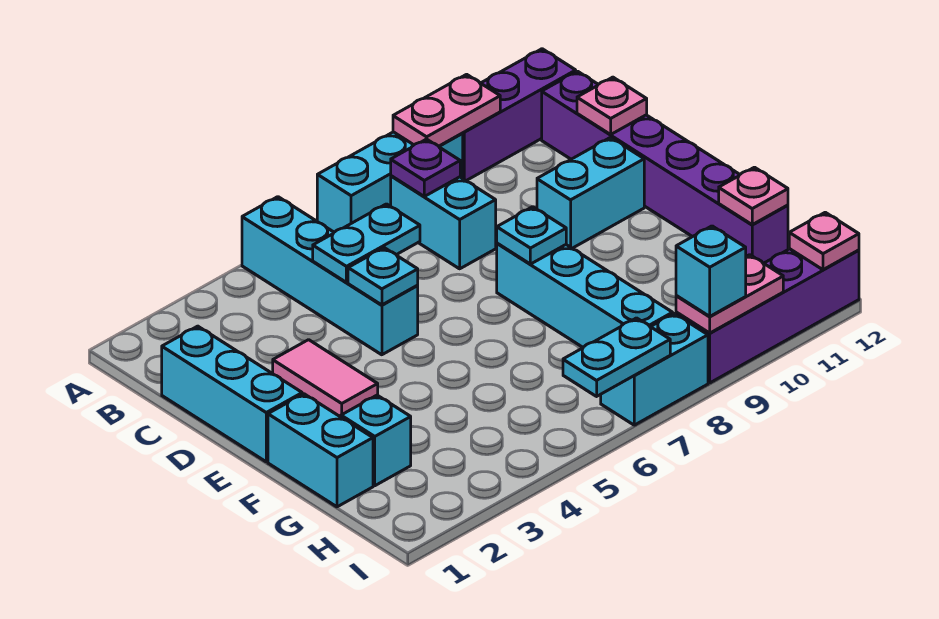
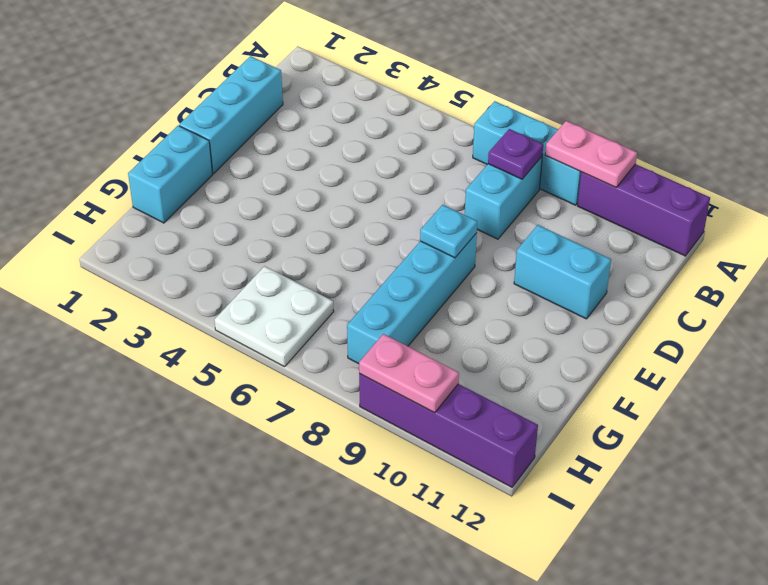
white plate H5:I6 level 1 -> none
none -> cyan brick A5:D5 level 1
none -> purple brick B12:G12 level 1
none -> pink tile D3:E3 level 1

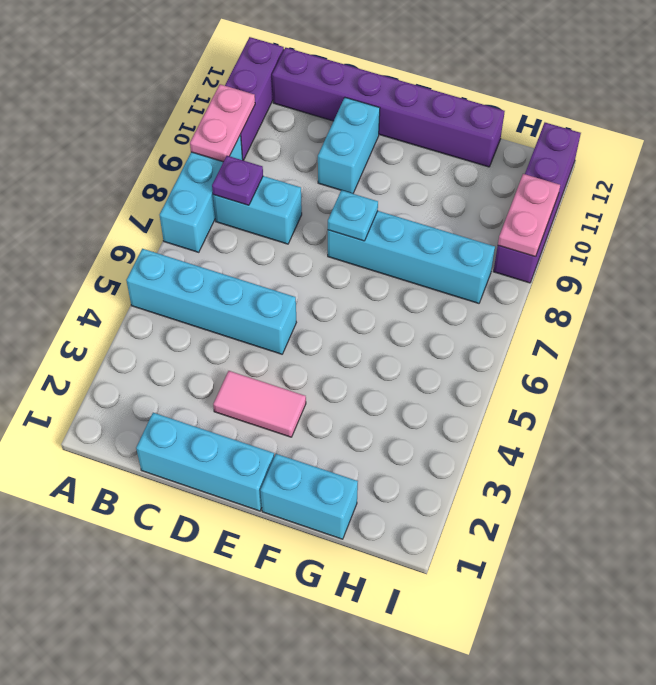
none -> cyan brick G2 level 1
none -> cyan brick I7:I8 level 1
none -> cyan plate C5:C6 level 2

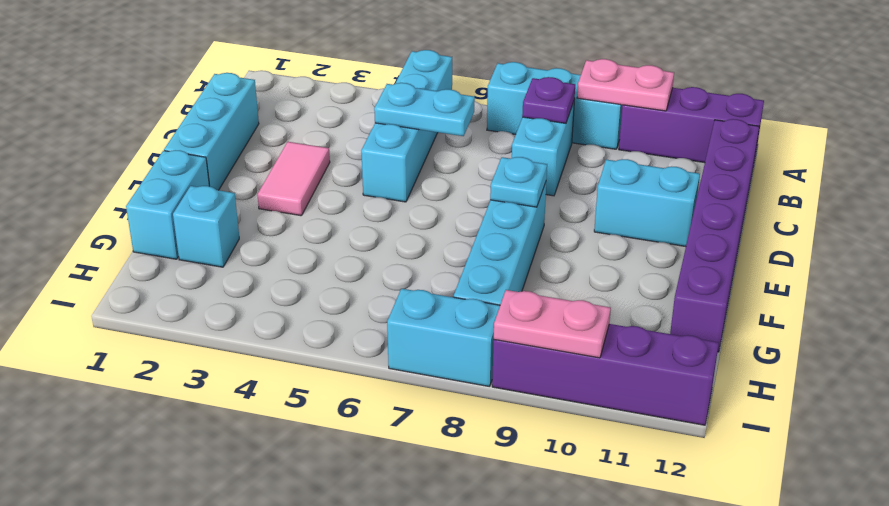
none -> pink plate C12 level 2
none -> cyan plate D5 level 2
none -> pink plate G12 level 2

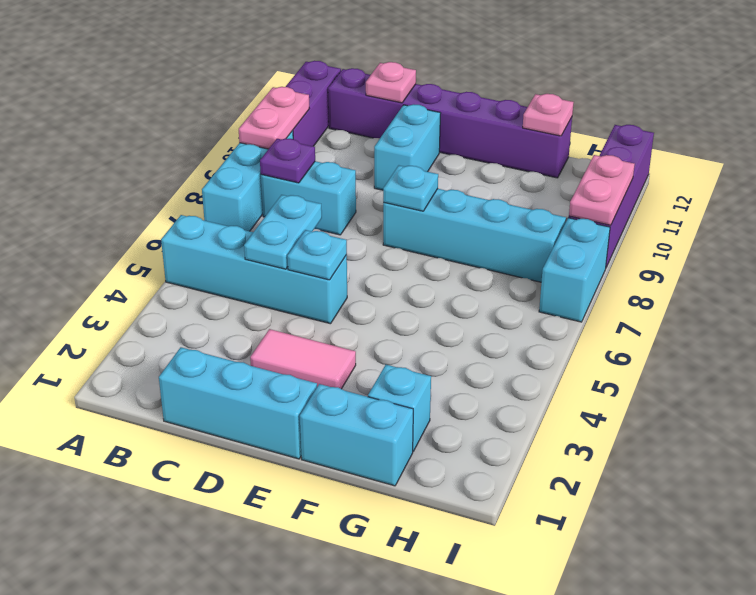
none -> cyan plate I6:I7 level 2
none -> pink plate I12 level 2
none -> cyan brick I9 level 3

